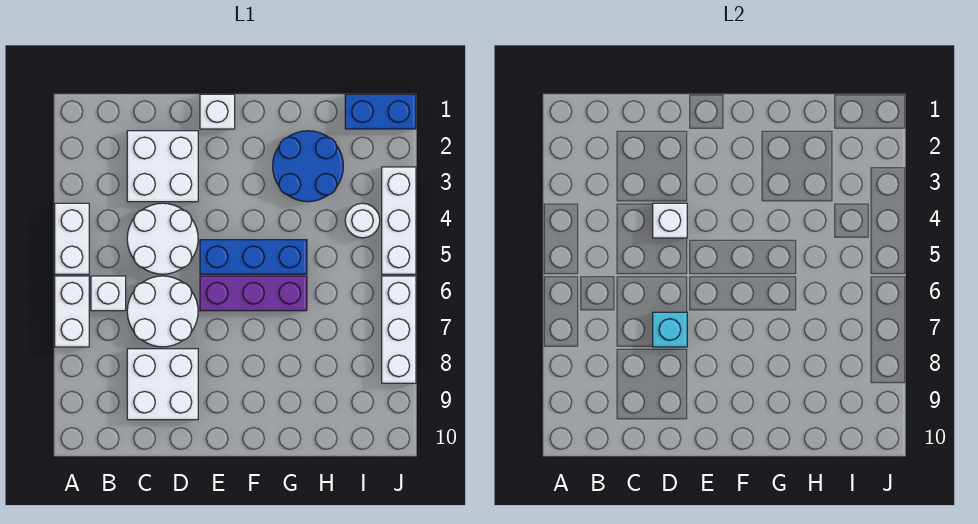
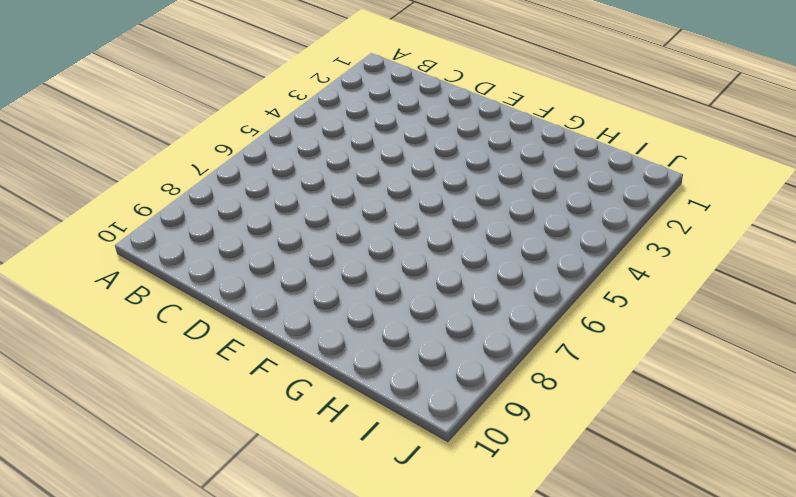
none -> white brick A4:A5 level 1
none -> white brick A6:A7 level 1
none -> white brick B6 level 1

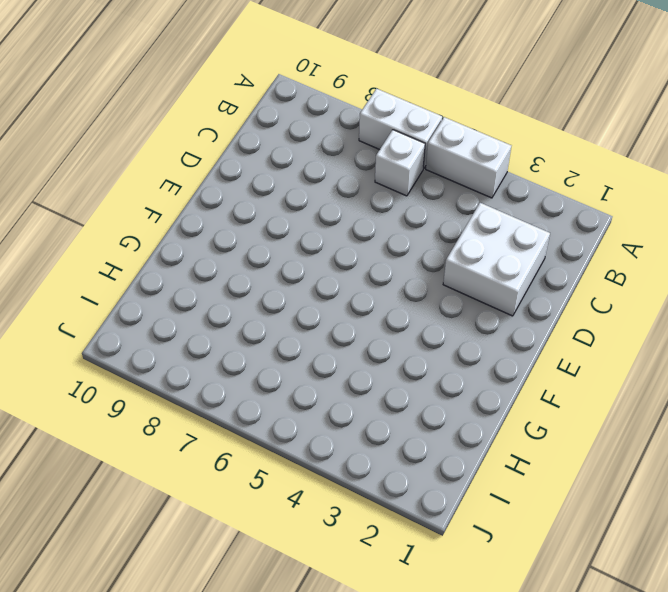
none -> white round brick C4:D5 level 1
none -> white round brick C6:D7 level 1
none -> white brick C8:D9 level 1

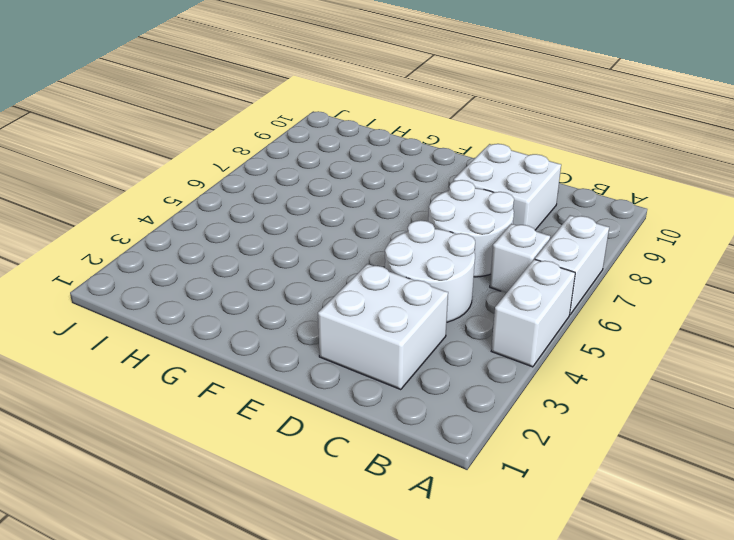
none -> white brick E1 level 1
none -> blue brick E5:G5 level 1
none -> purple brick E6:G6 level 1

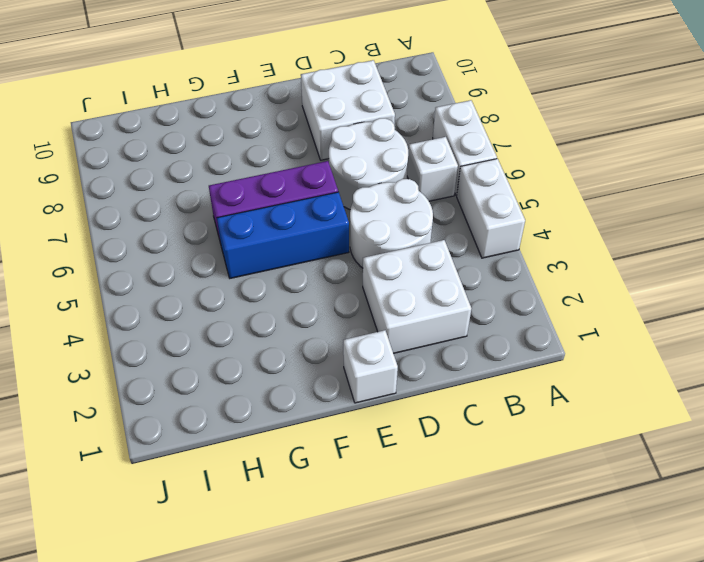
none -> blue round brick G2:H3 level 1
none -> blue brick I1:J1 level 1
none -> white round brick I4 level 1

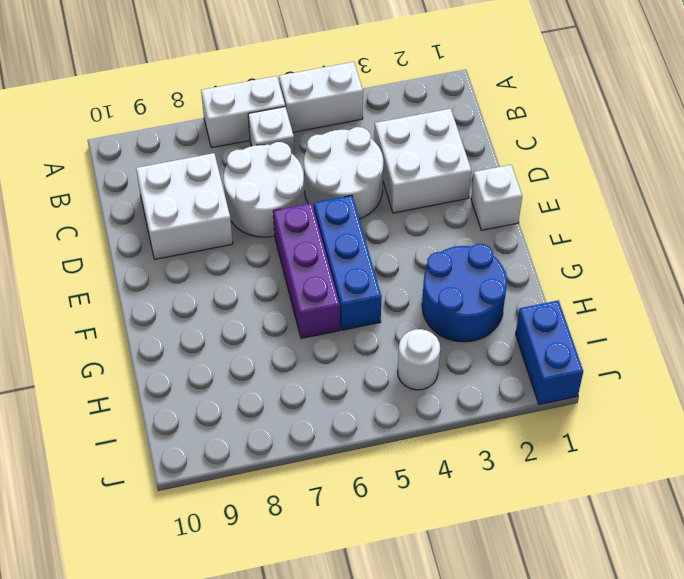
none -> white brick J3:J5 level 1
none -> white brick J6:J8 level 1
none -> white brick D4 level 2

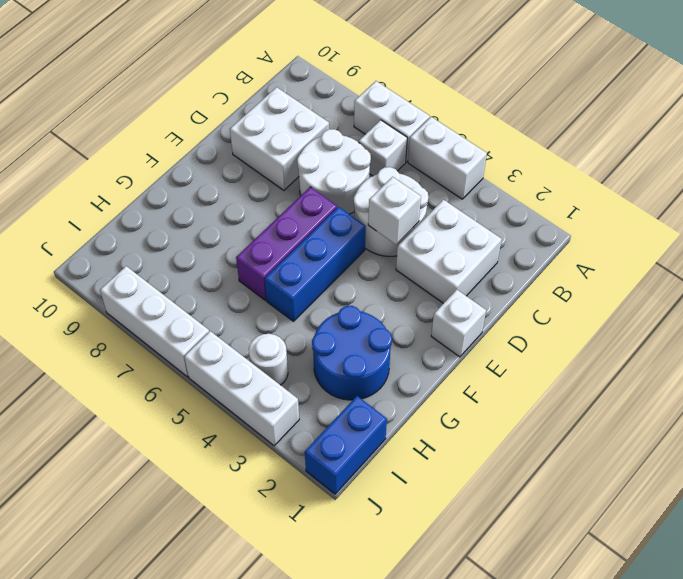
none -> cyan brick D7 level 2

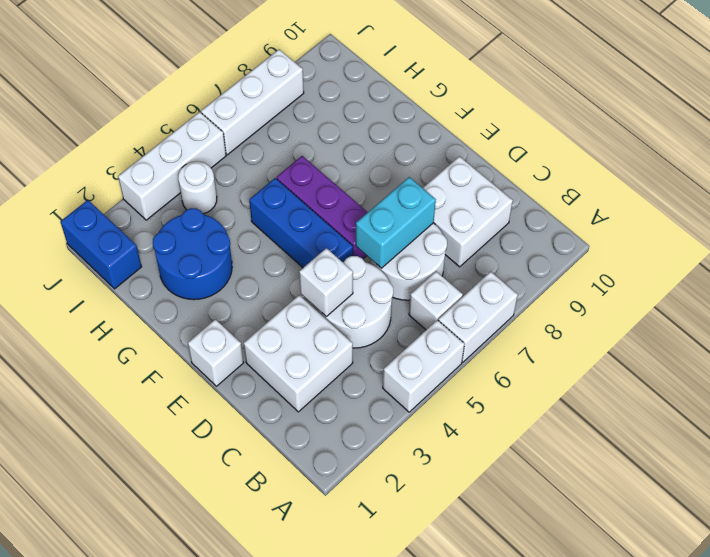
cyan brick D6:D7 level 2 -> cyan brick D7 level 2

